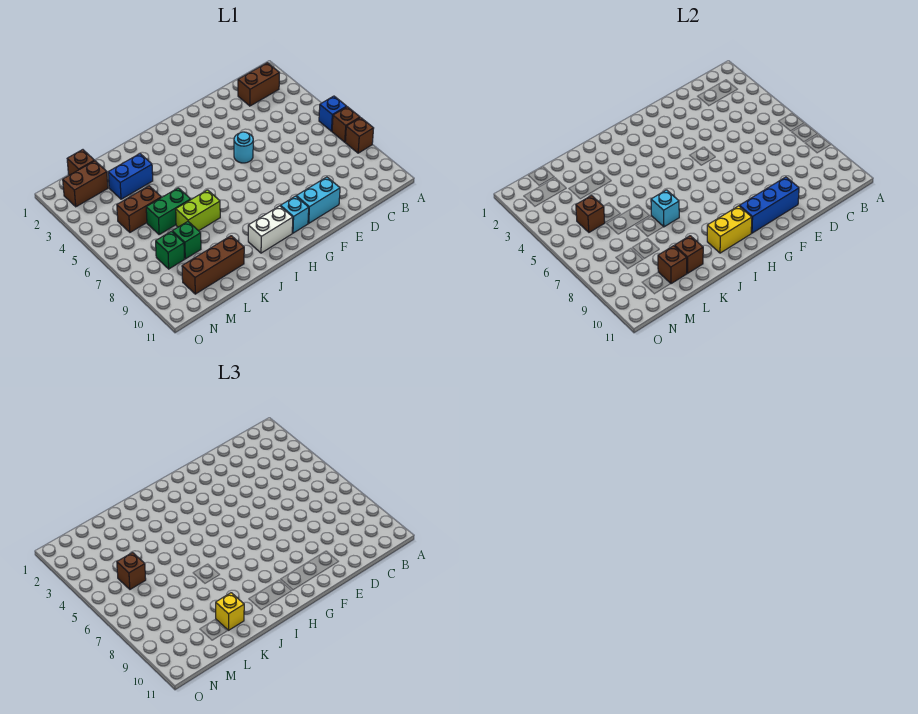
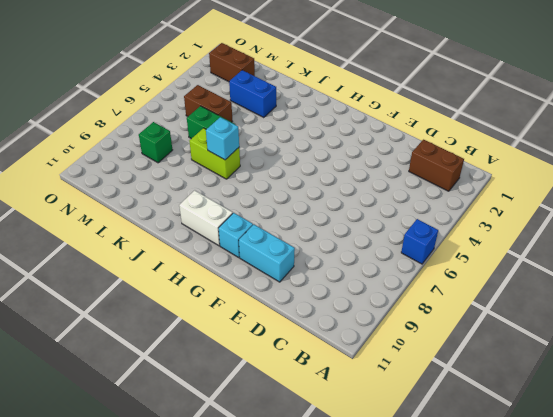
none -> brown brick A7 level 1
none -> brown brick A8 level 1
none -> cyan round brick F5 level 1

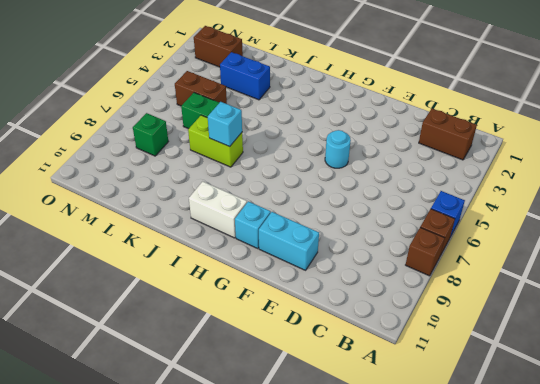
none -> brown brick K10:M10 level 1
none -> green brick L8 level 1
none -> brown brick M1 level 1

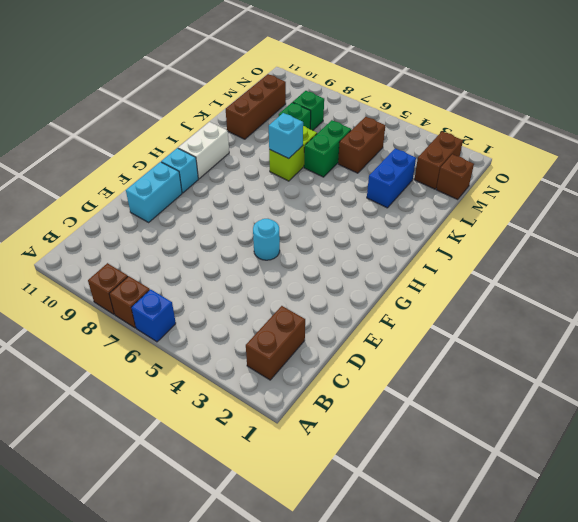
none -> blue brick E10:G10 level 2
none -> yellow brick H10:I10 level 2
none -> brown brick K10 level 2

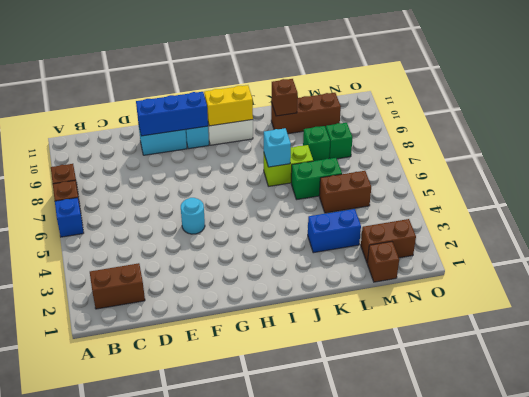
none -> brown brick L10 level 2
none -> brown brick M5 level 2
none -> yellow brick K10 level 3

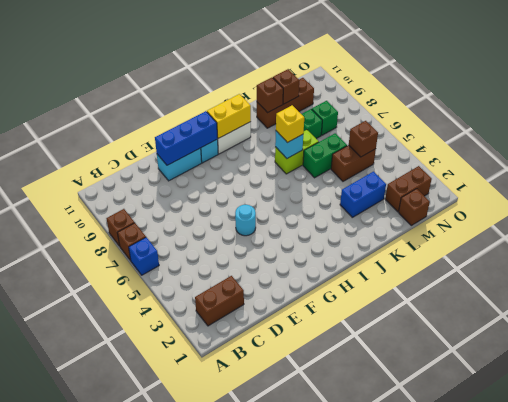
yellow brick J7 level 3 -> yellow brick K10 level 3
none -> brown brick M5 level 3

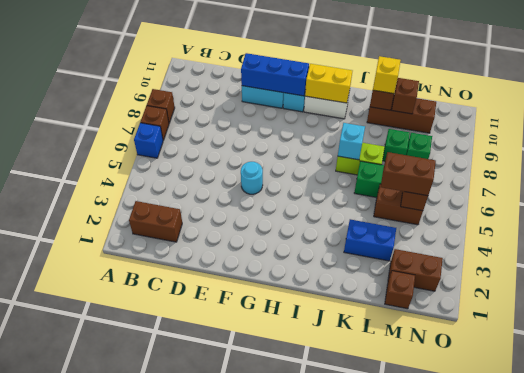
brown brick L5:M5 level 3 -> brown brick M5 level 3

